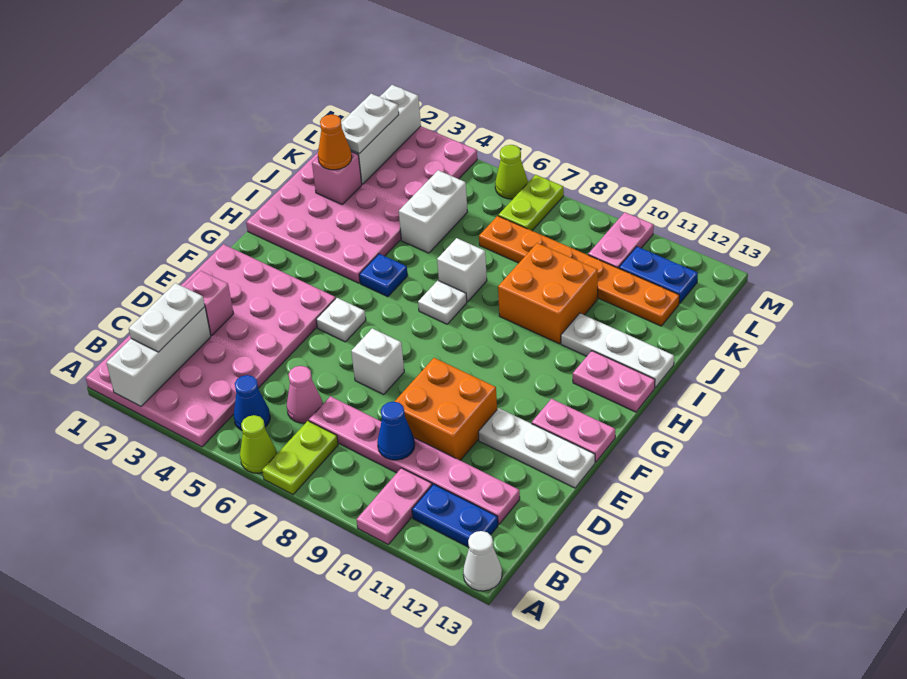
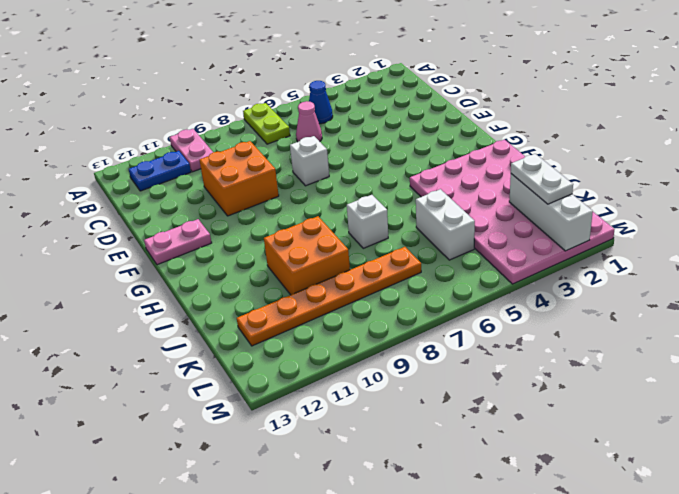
none -> pink plate A1:F4 level 1
none -> lime cone A6 level 1
none -> white cone A13 level 1
none -> pink plate C7:C12 level 1

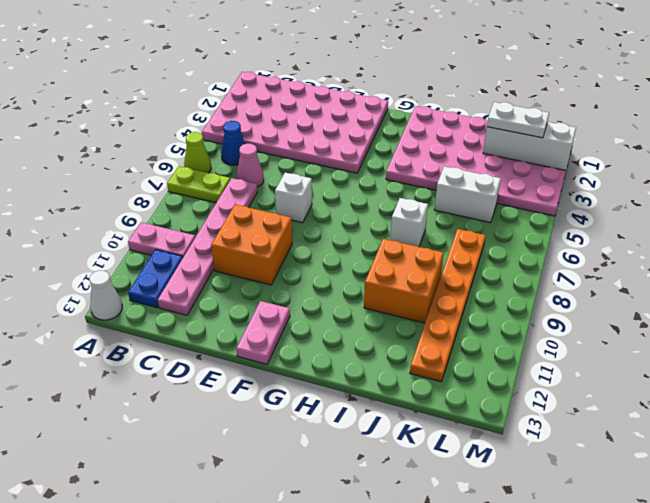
none -> white plate E11:E13 level 1
none -> white plate F5 level 1
none -> blue plate H5 level 1
none -> white plate H7 level 1

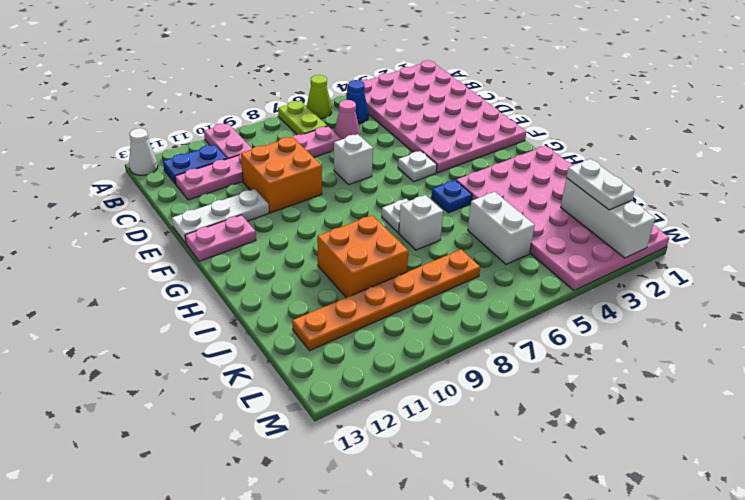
none -> pink plate H12:H13 level 1
none -> white plate I11:I13 level 1
none -> lime plate L7:M7 level 1
none -> pink plate L10:M10 level 1

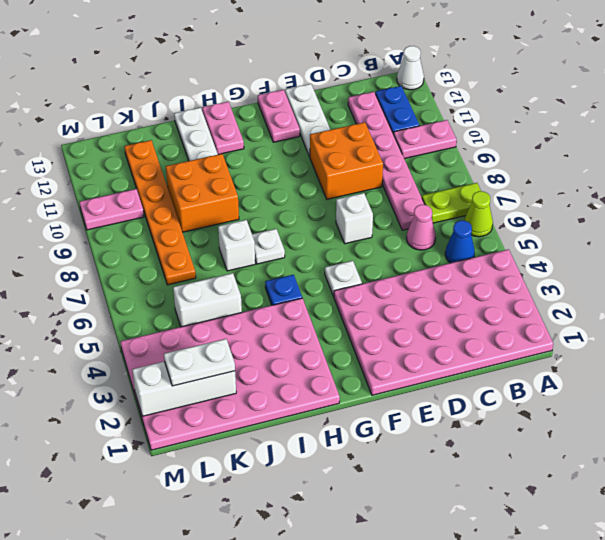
none -> lime plate L7:M7 level 1
none -> blue plate L11:L12 level 1
none -> lime cone M6 level 1
none -> white brick A2:C2 level 2

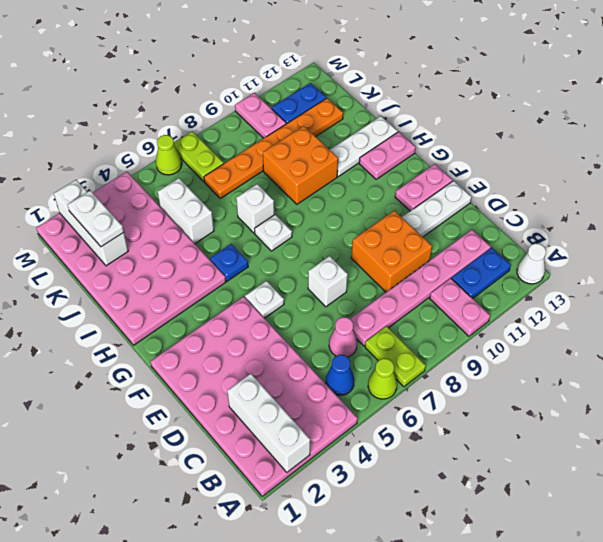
none -> blue cone C9 level 2
none -> pink brick D2 level 2
none -> pink brick J2 level 2
none -> white plate B2:C2 level 3

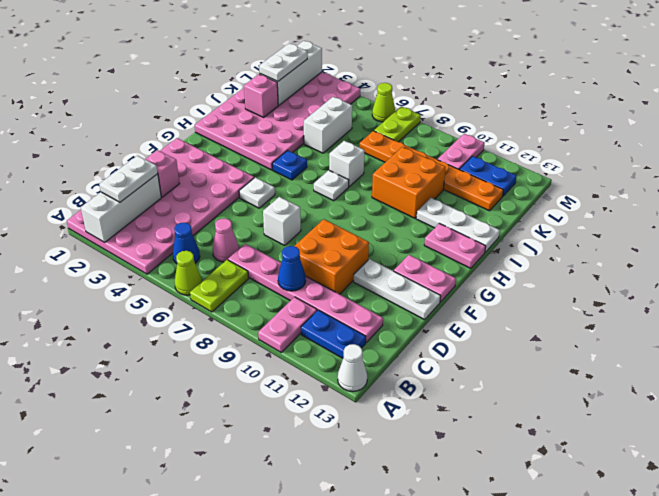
none -> orange cone J2 level 3

